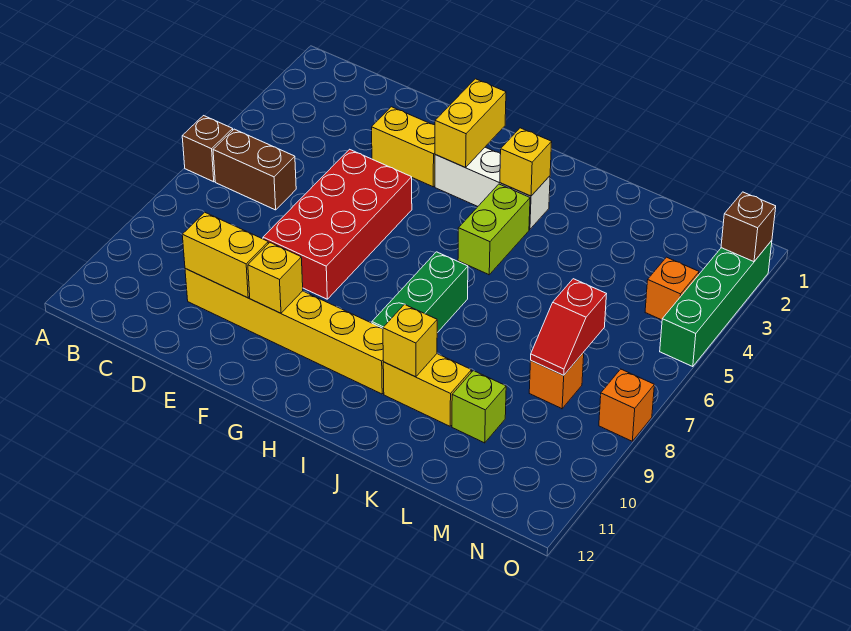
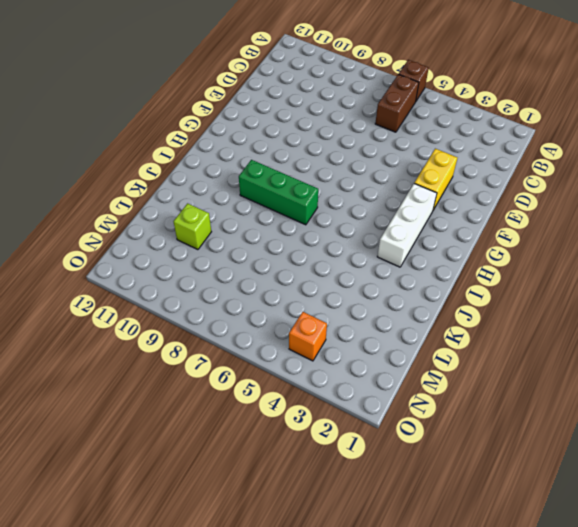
none -> yellow brick D10:I10 level 1
none -> red brick E5:F8 level 1
none -> lime brick I4:I5 level 1

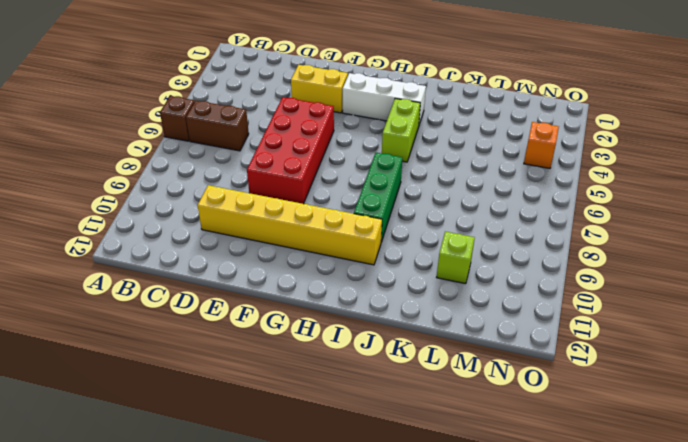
none -> yellow brick J10:K10 level 1
none -> orange brick M8 level 1
none -> green brick O2:O5 level 1

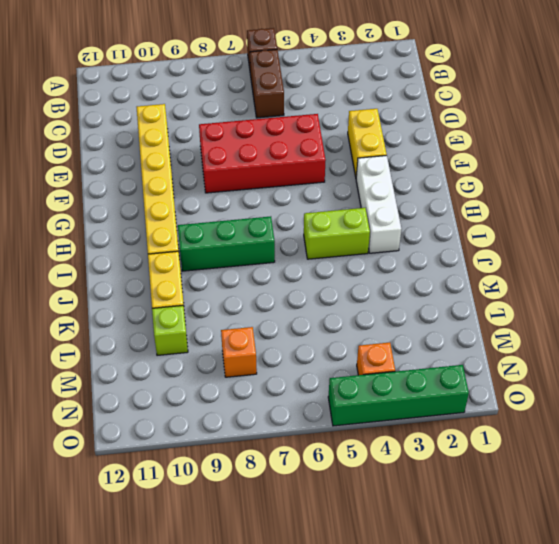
none -> orange brick O8 level 1
none -> yellow brick D10:E10 level 2
none -> yellow brick F10 level 2

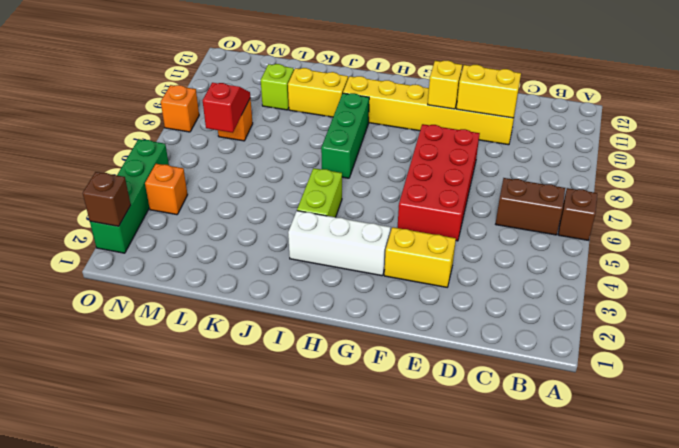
none -> yellow brick G2:G3 level 2
none -> yellow brick I3 level 2
none -> yellow brick J10 level 2

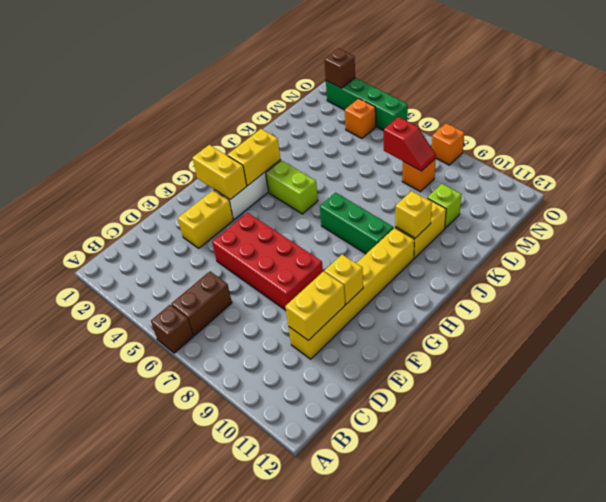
yellow brick H3:I3 level 2 -> yellow brick I3 level 2

